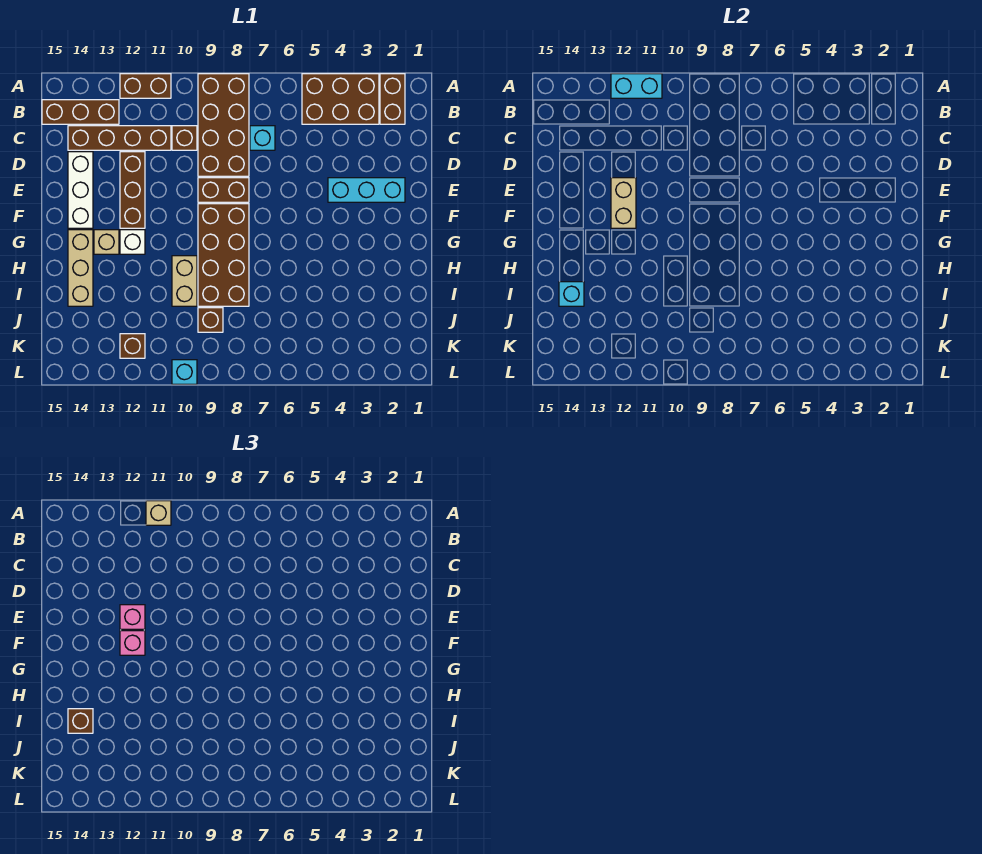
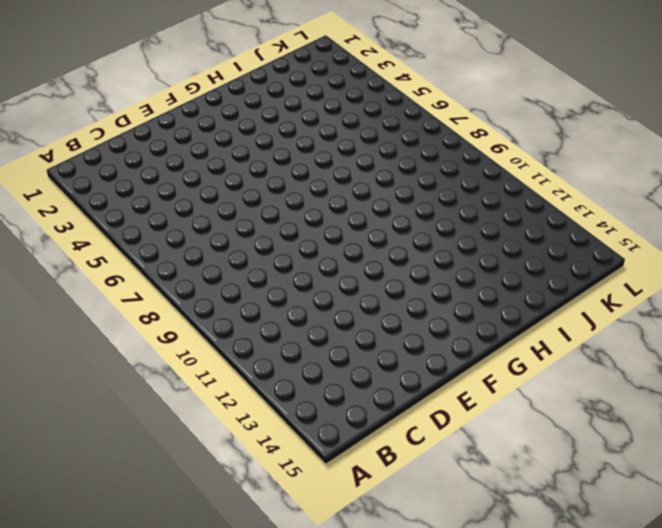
none -> brown brick A2:B2 level 1
none -> brown brick A3:B5 level 1
none -> brown brick A8:D9 level 1

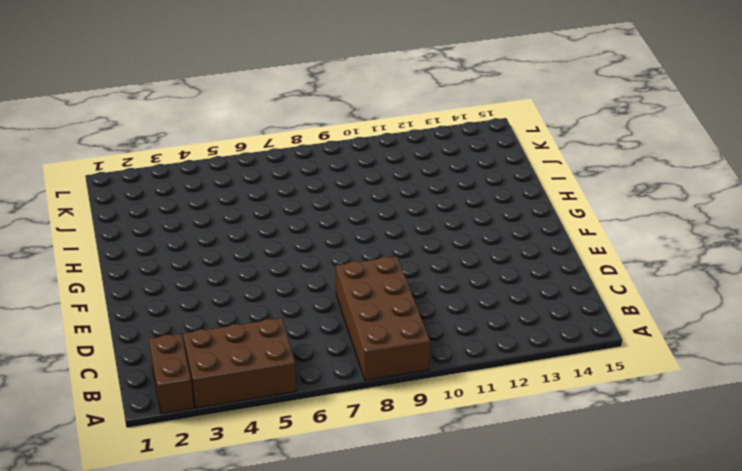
none -> brown brick A11:A12 level 1
none -> brown brick B13:B15 level 1
none -> cyan brick C7 level 1

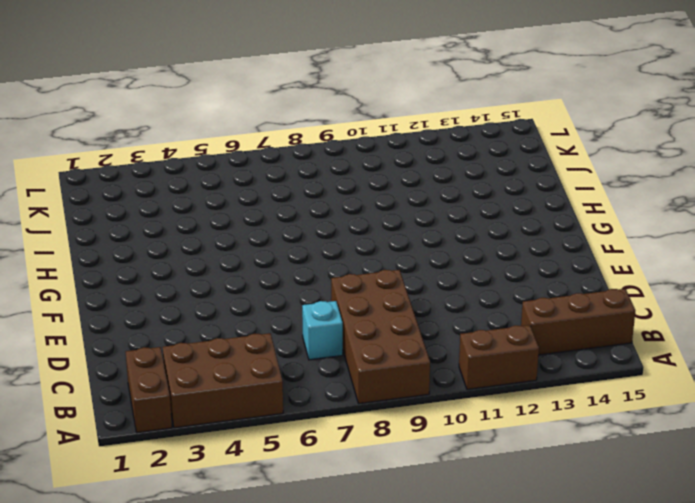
none -> brown brick C10 level 1
none -> brown brick C11:C14 level 1
none -> brown brick D12:F12 level 1

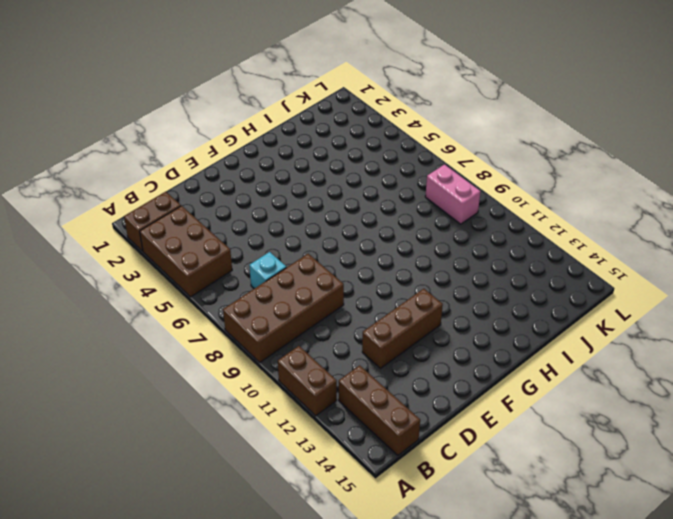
pink brick K8:K9 level 1 -> none
none -> brown brick C10 level 1
none -> brown brick C11:C14 level 1
none -> white brick D14:F14 level 1

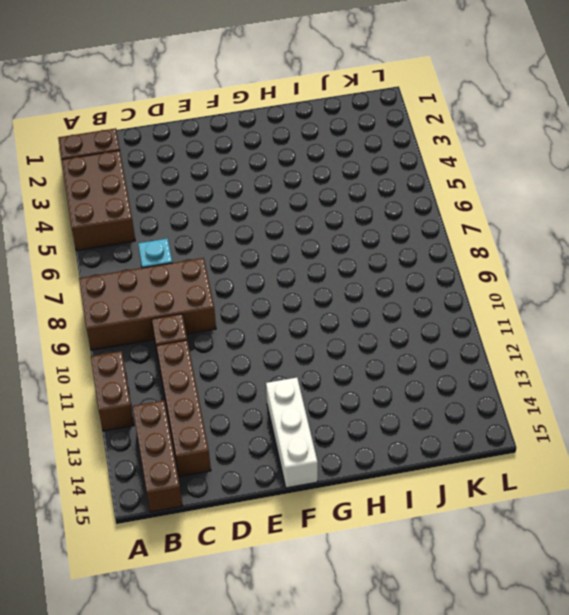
white brick F13:F15 level 1 -> white brick D14:F14 level 1
none -> brown brick D12:F12 level 1
none -> cyan brick E2:E4 level 1
none -> brown brick E8:E9 level 1

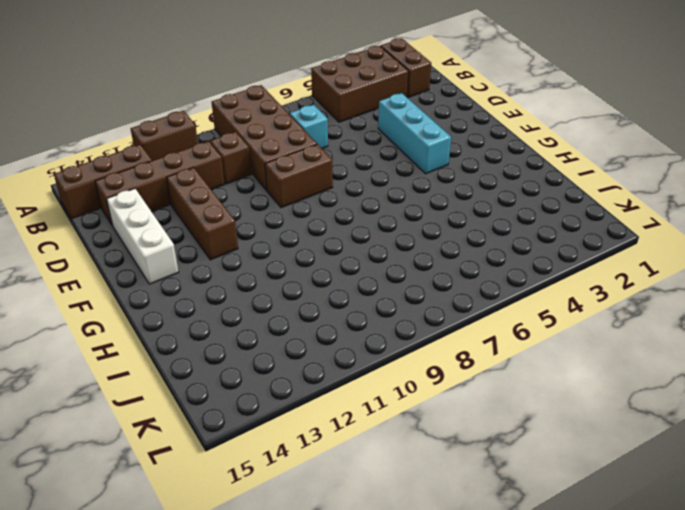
cyan brick D4:F4 level 1 -> cyan brick E2:E4 level 1
none -> brown brick F8:I9 level 1
none -> white brick G12 level 1
none -> tan brick G13 level 1

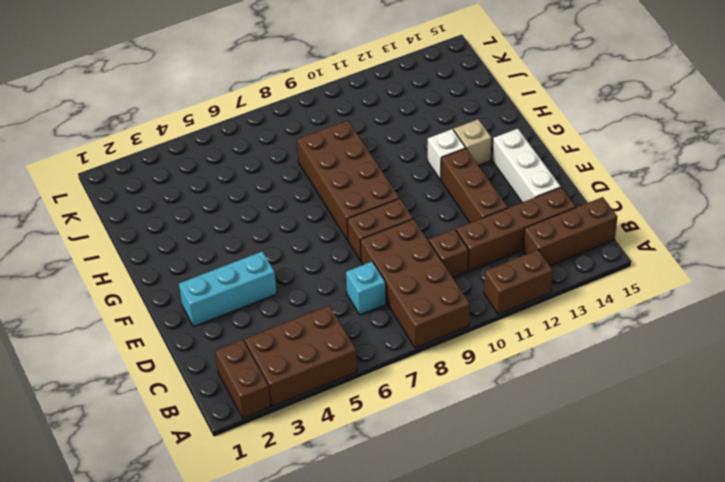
none -> tan brick G14:I14 level 1
none -> tan brick H10:I10 level 1
none -> brown brick J9 level 1

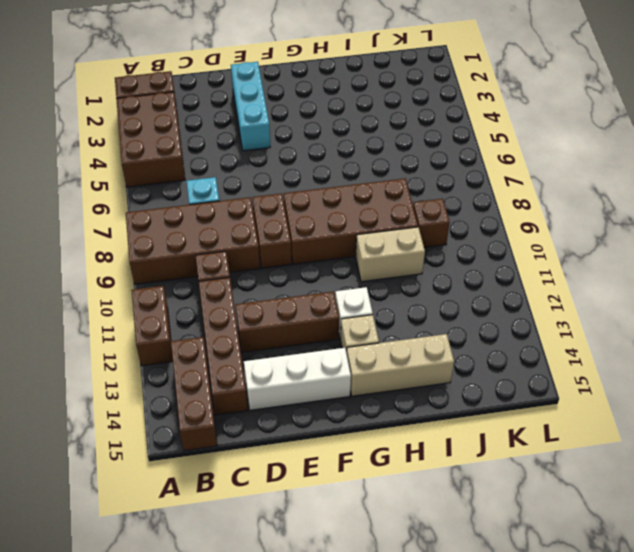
none -> brown brick K12 level 1
none -> cyan brick L10 level 1
none -> cyan brick A11:A12 level 2

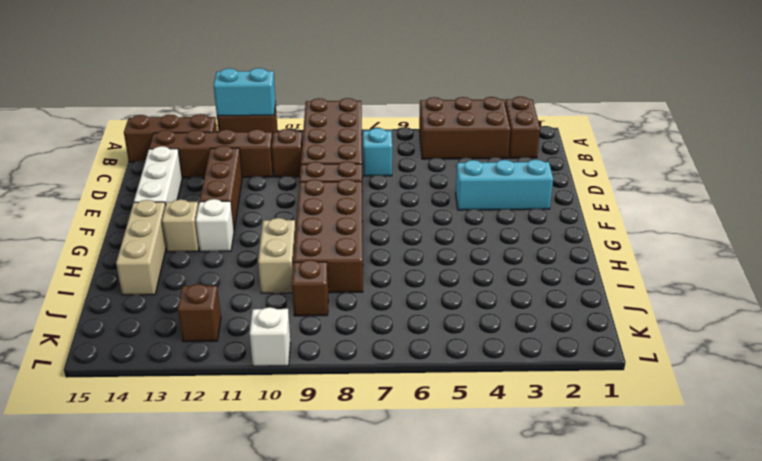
white brick L10 level 1 -> cyan brick L10 level 1
none -> tan brick E12:F12 level 2
none -> cyan brick I14 level 2
none -> tan brick A11 level 3

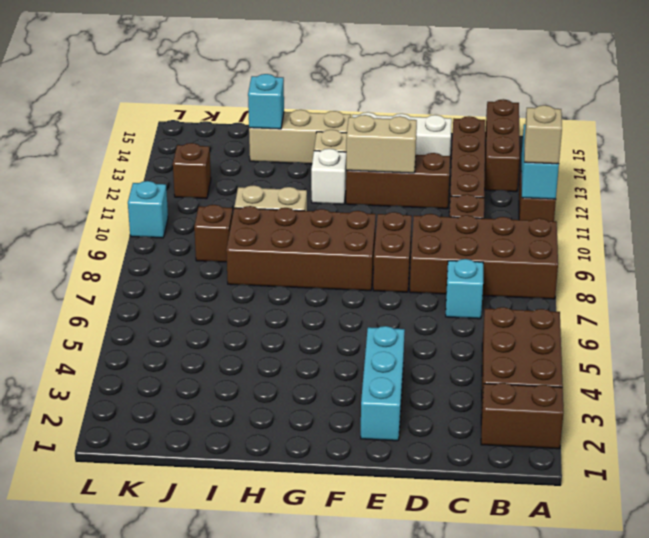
none -> pink brick E12 level 3
none -> pink brick F12 level 3
none -> brown brick I14 level 3

